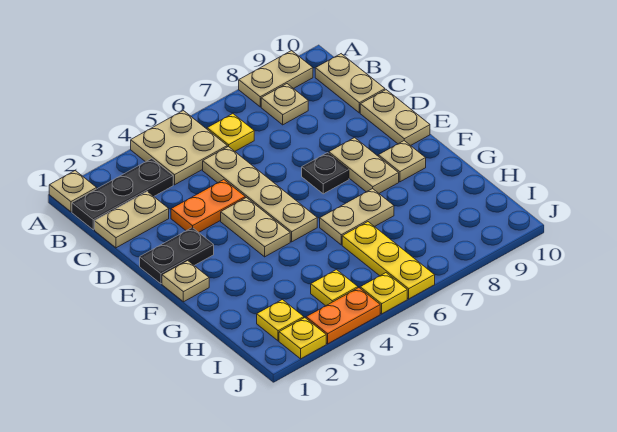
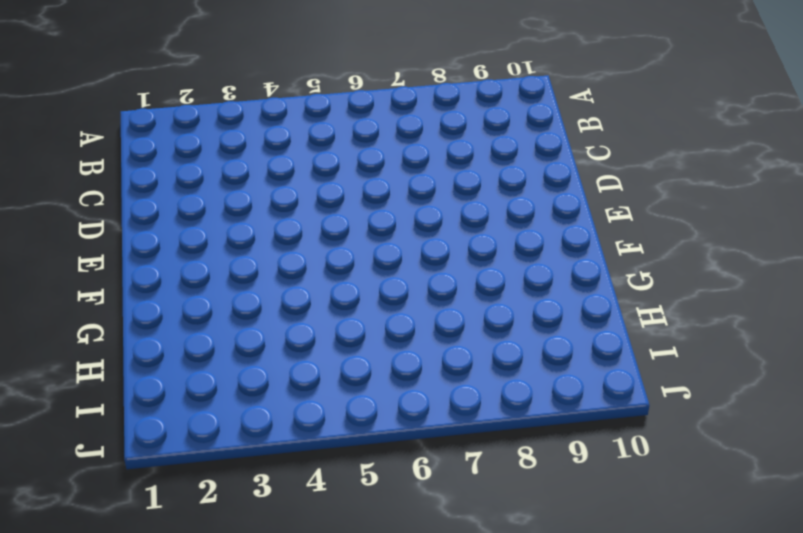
none -> tan plate A1 level 1
none -> tan plate A4:B5 level 1
none -> tan plate A8:A9 level 1

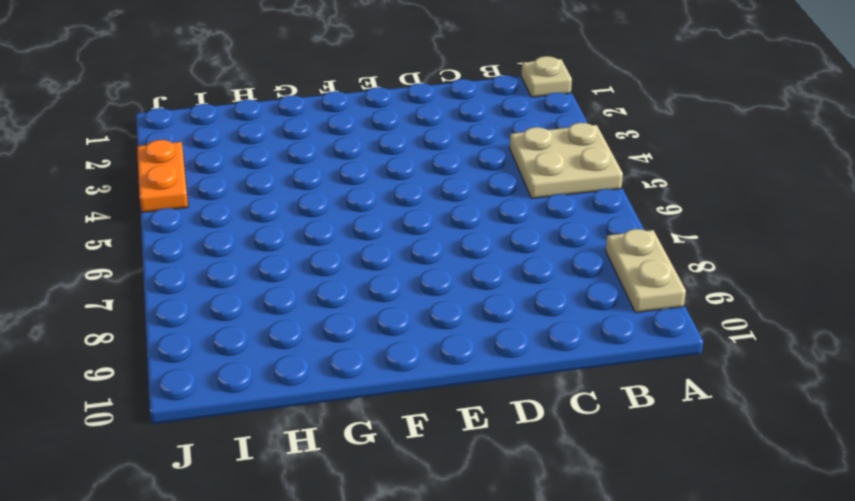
none -> black plate B1:B3 level 1
none -> yellow plate B6 level 1
none -> tan plate B8 level 1

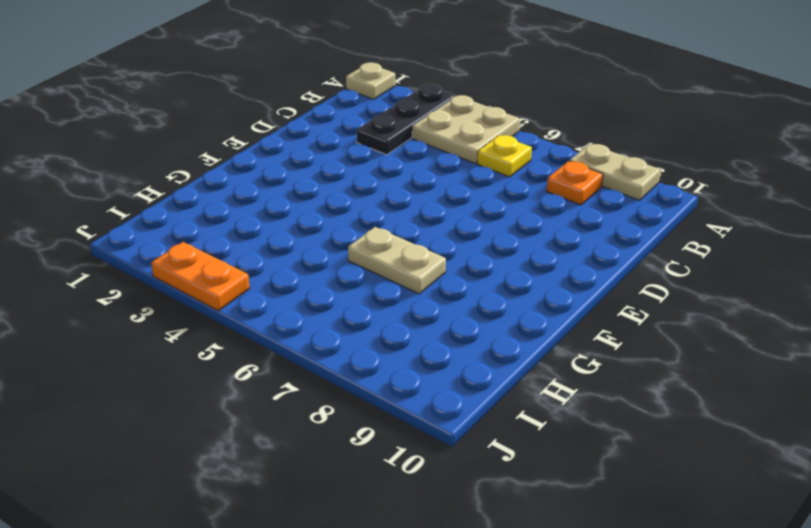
black plate A3:C3 level 1 -> black plate B1:B3 level 1
orange plate B8 level 1 -> tan plate B8 level 1
none -> tan plate B10:C10 level 1
none -> tan plate C1:C2 level 1
none -> tan plate C5:F5 level 1

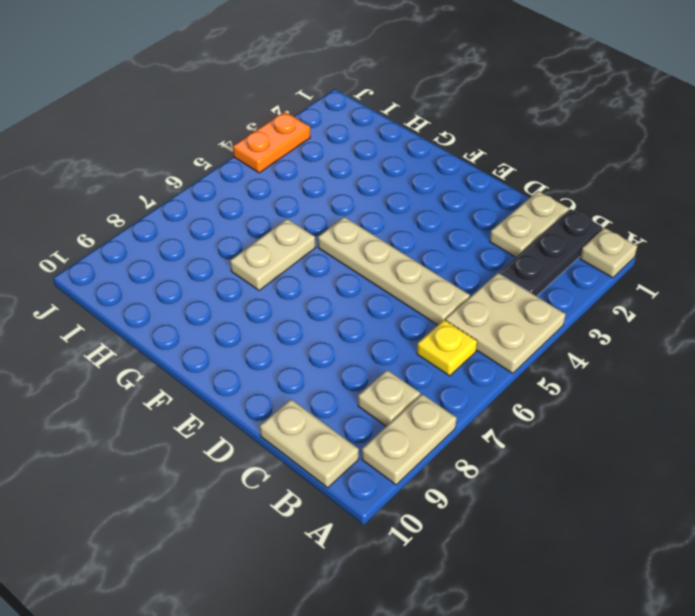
none -> orange plate D3:D4 level 1
none -> tan plate D10:E10 level 1
none -> black plate E1:E2 level 1

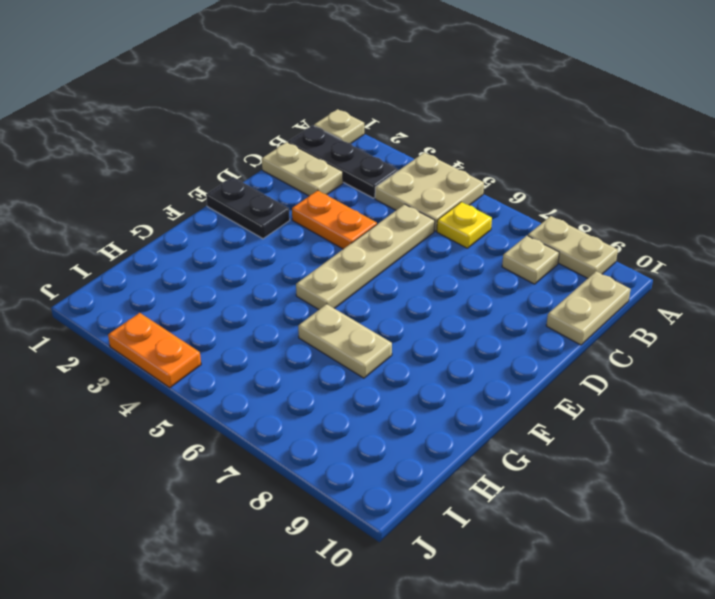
none -> tan plate D10:E10 level 1
none -> tan plate E4:F4 level 1
none -> black plate E7 level 1

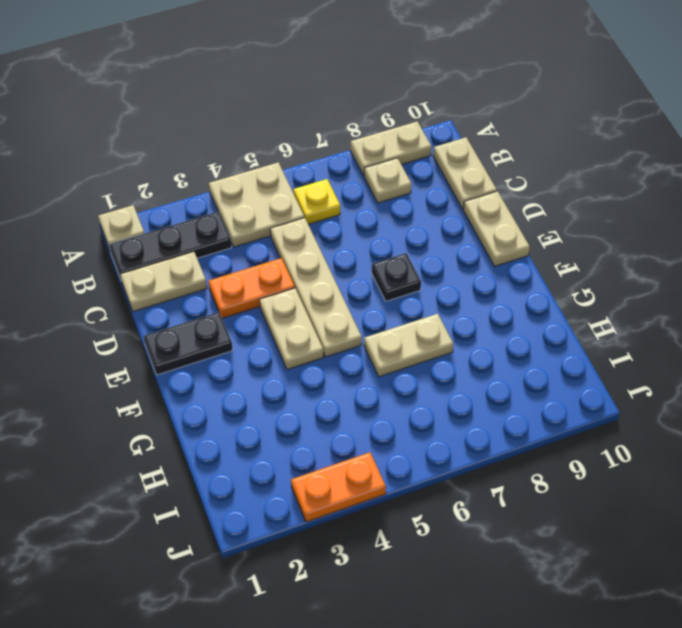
none -> tan plate E8:F8 level 1
none -> tan plate F1 level 1
none -> tan plate F9 level 1

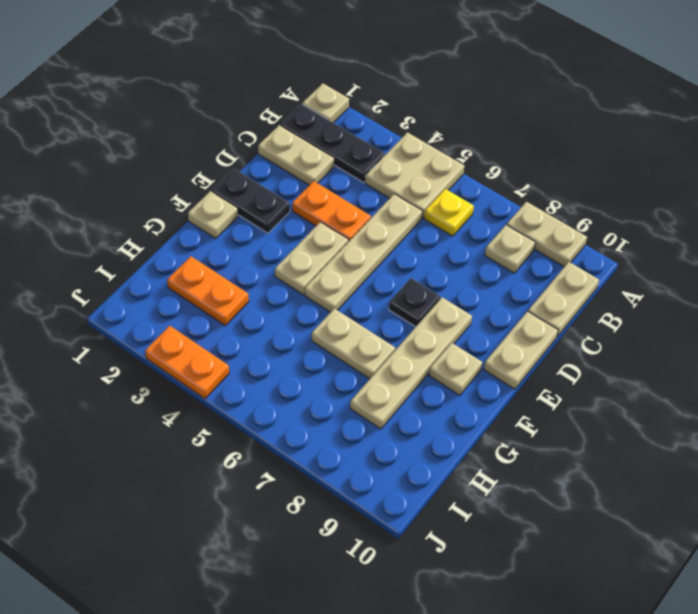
tan plate E8:H8 level 1 -> tan plate E8:F8 level 1
orange plate H2:H3 level 1 -> none
none -> yellow plate H6:J6 level 1
none -> yellow plate I2 level 1
none -> yellow plate I4 level 1

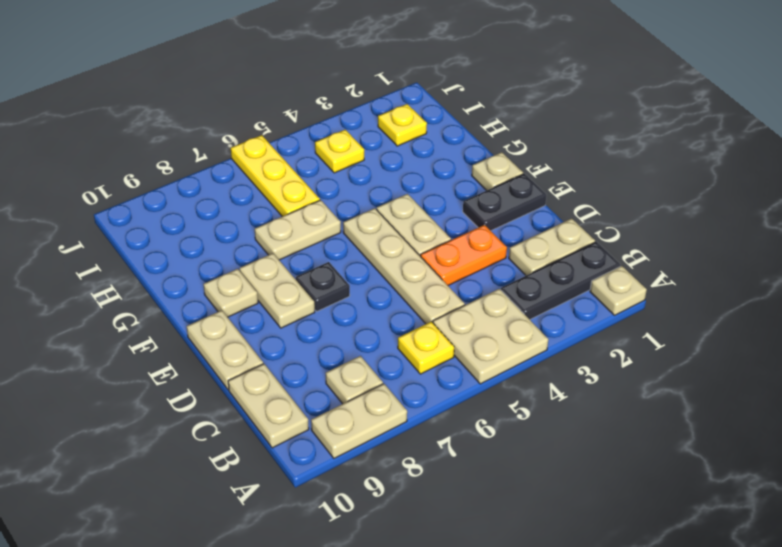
none -> yellow plate J2 level 1
none -> orange plate J3:J4 level 1
none -> yellow plate J5 level 1

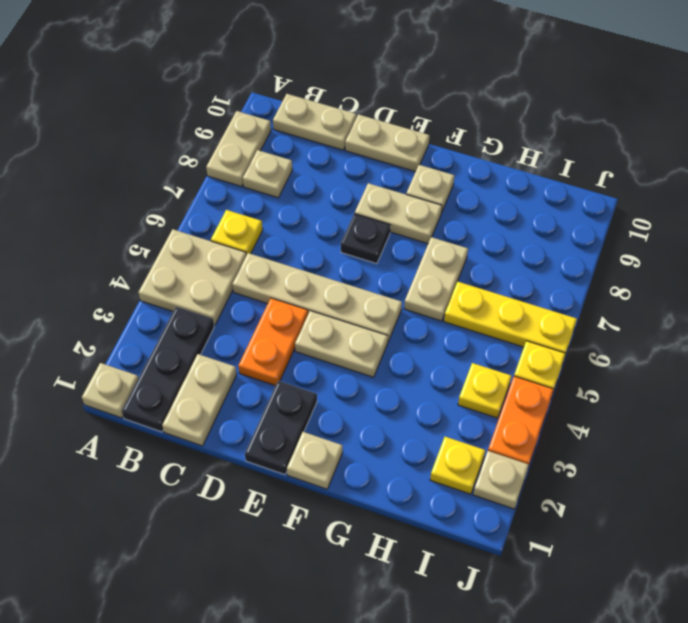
tan plate J2 level 1 -> yellow plate J2 level 1

